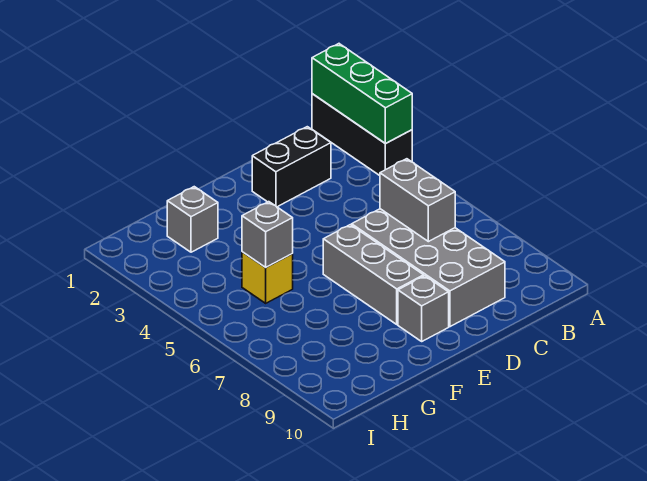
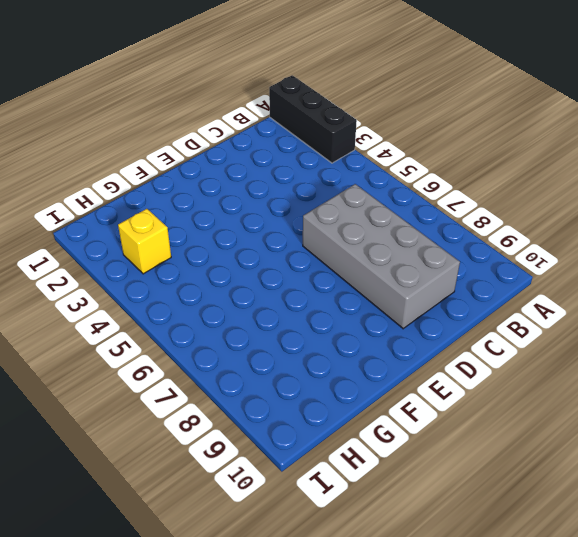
yellow brick H3 level 1 -> yellow brick G5 level 1
none -> black brick C2:D2 level 1
none -> grey brick E6:E8 level 1

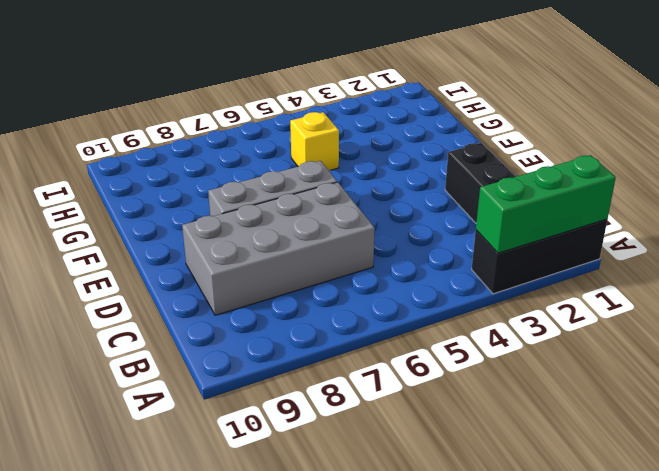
none -> grey brick E9 level 1
none -> grey brick G2 level 1

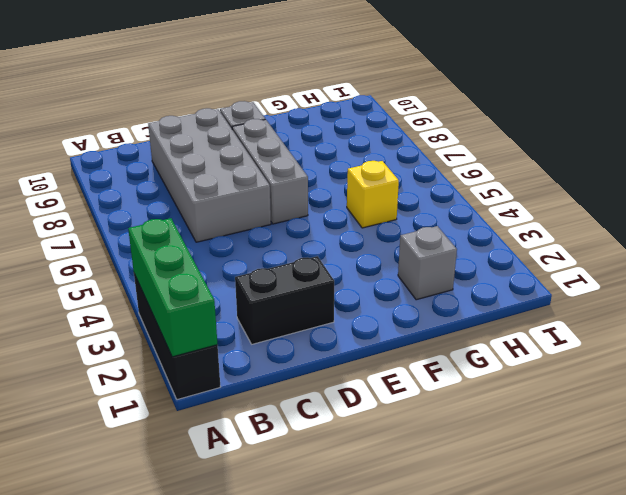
none -> grey brick C6:C7 level 2
none -> grey brick G5 level 2

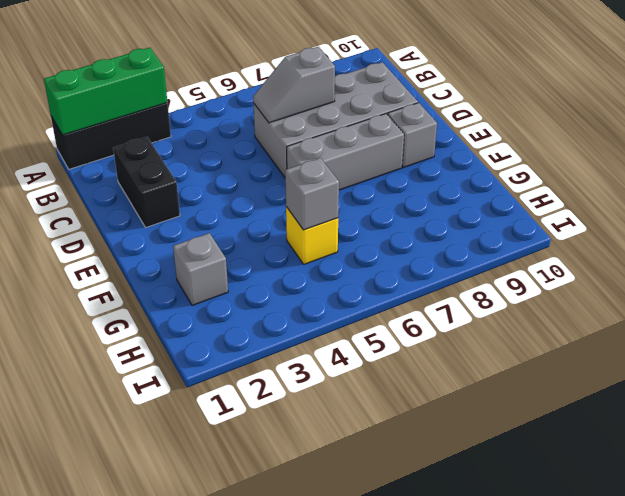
grey slope C6:C7 level 2 top 7 -> grey brick C6:C7 level 2

